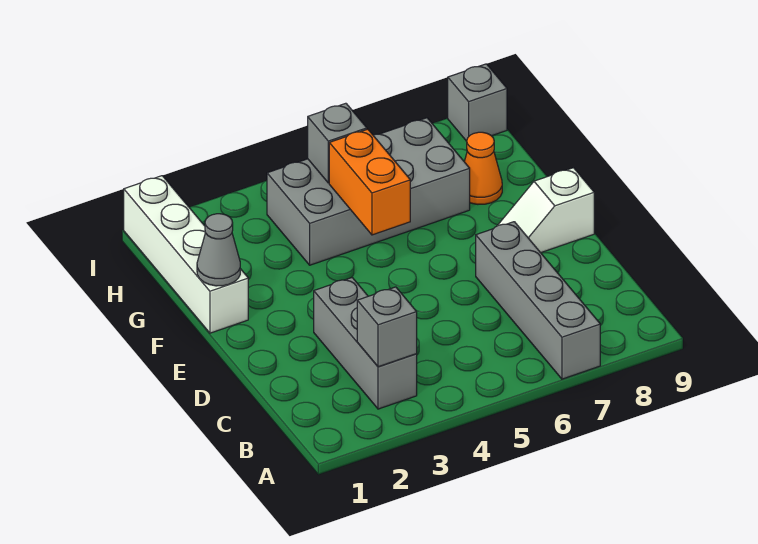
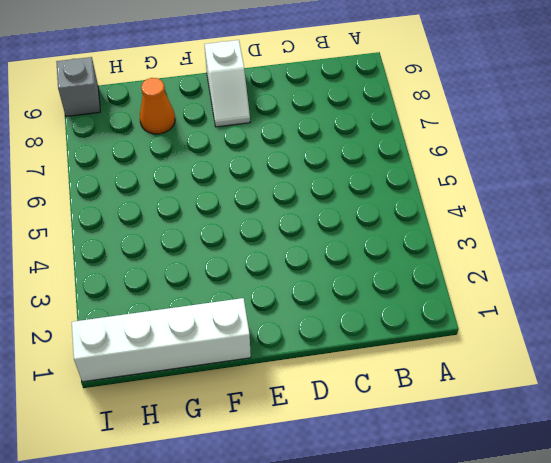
none -> grey brick A7:D7 level 1
none -> grey brick B3:D3 level 1

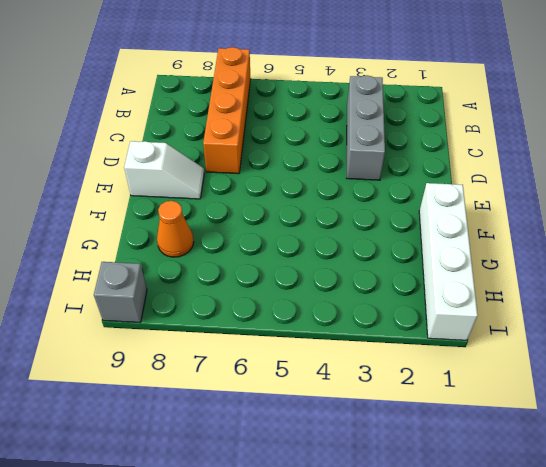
orange brick A7:D7 level 1 -> grey brick A7:D7 level 1
none -> grey brick G4:H7 level 1
none -> grey brick B3 level 2

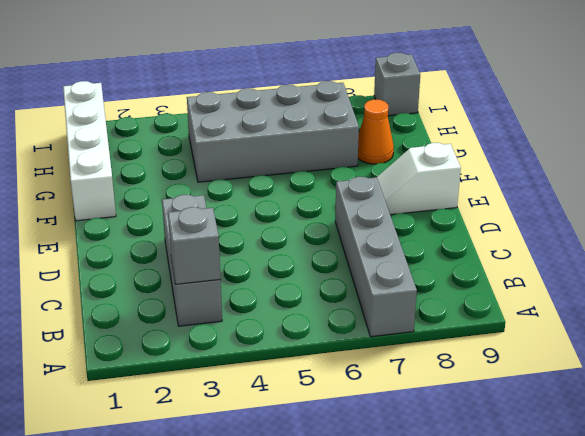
none -> grey cone F1 level 2
none -> orange brick F5:G5 level 2

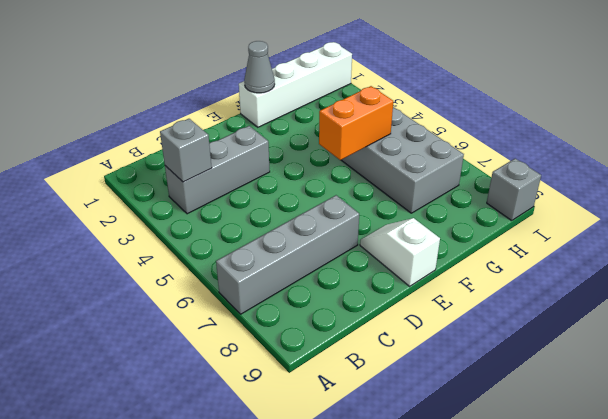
none -> orange cone G8 level 1
none -> grey brick H5 level 2

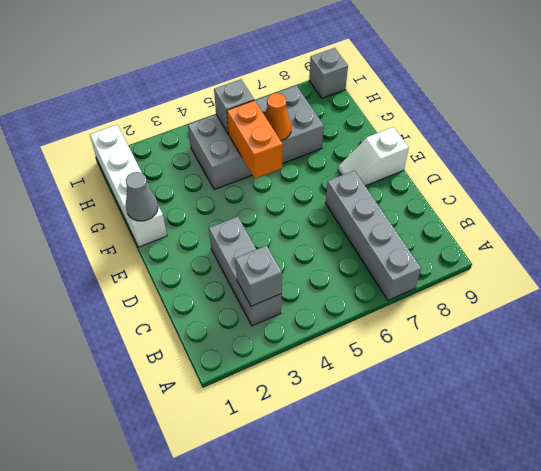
orange cone G6 level 2 -> orange cone G8 level 1

